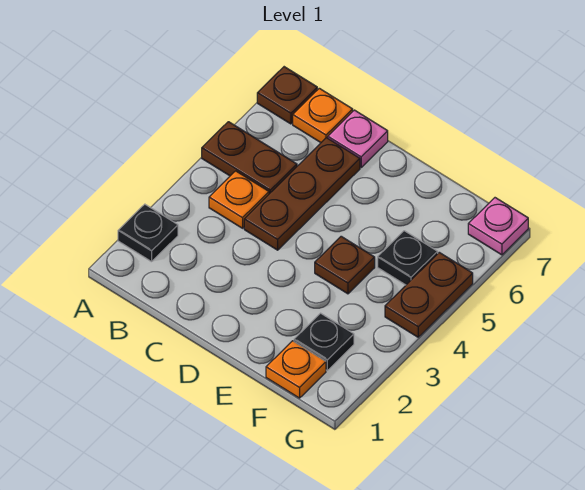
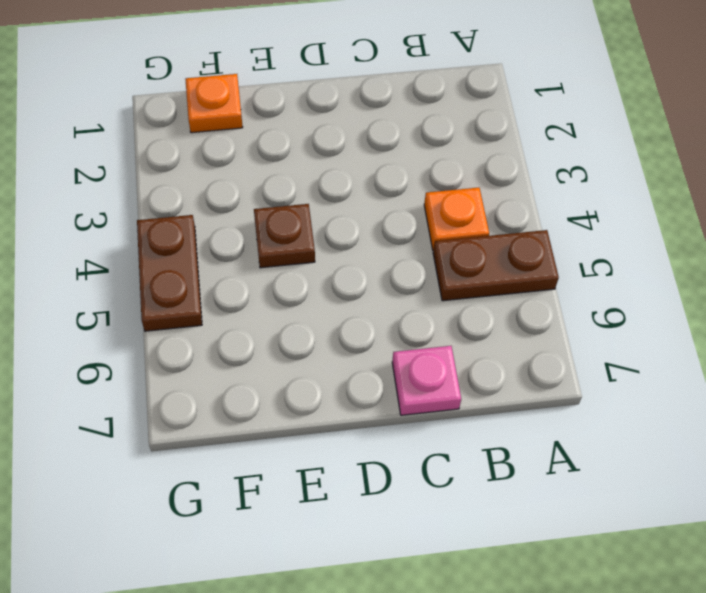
none -> black plate A2 level 1
none -> brown plate A7 level 1
none -> orange plate B7 level 1

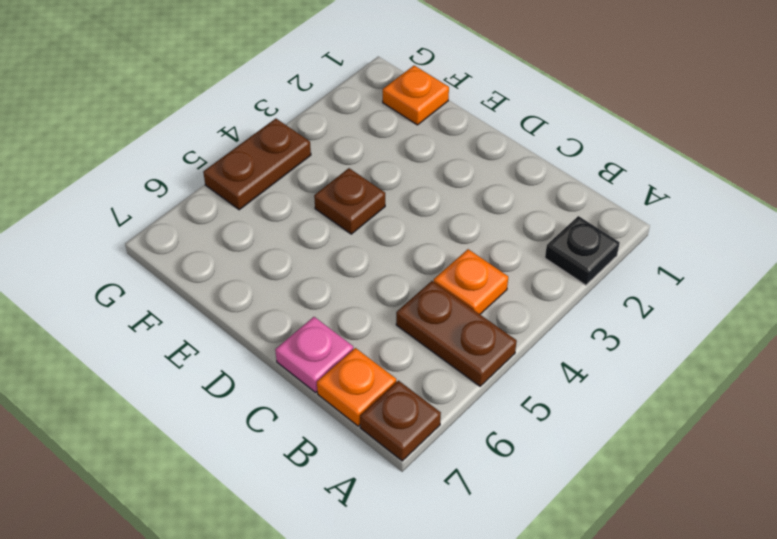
none -> brown plate C4:C6 level 1
none -> black plate F2 level 1
none -> black plate F5 level 1

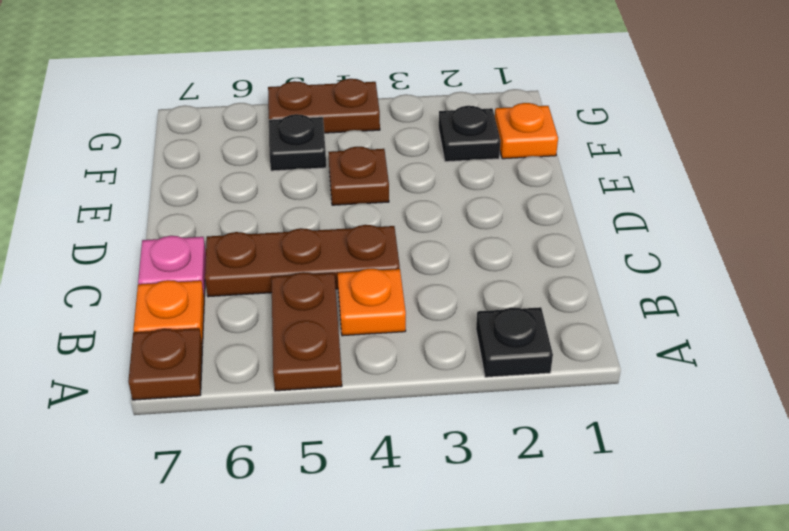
none -> pink plate G7 level 1

